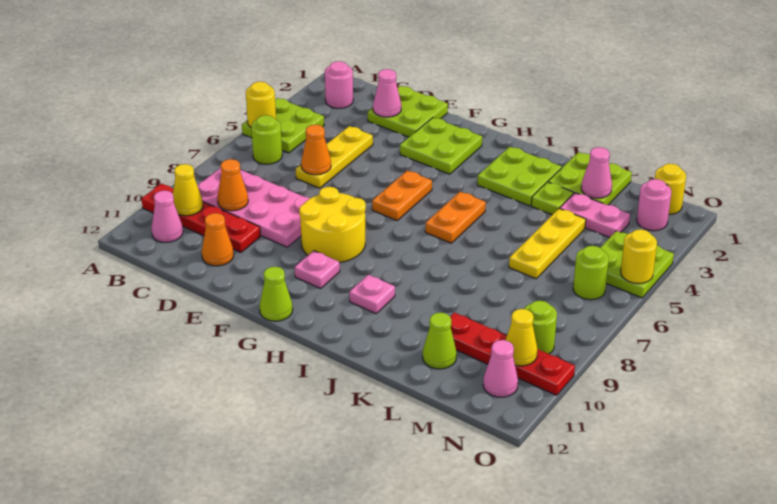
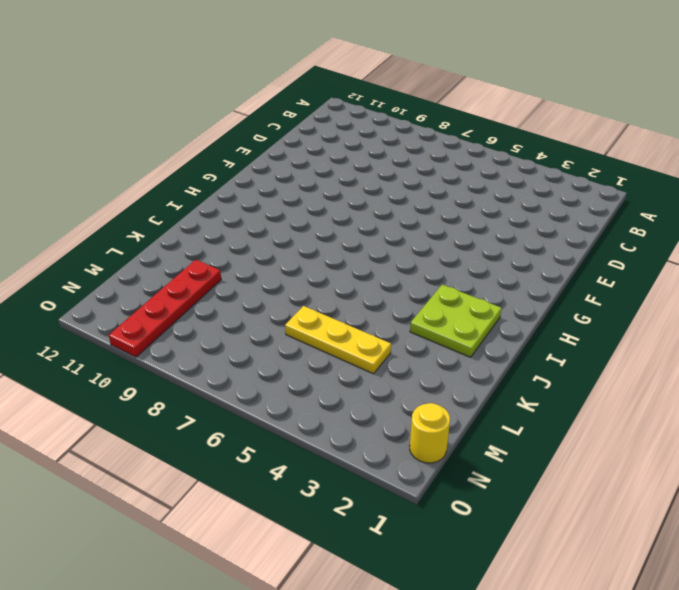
none -> lime plate A4:B5 level 1
none -> red plate A10:D10 level 1
none -> pink round brick B2 level 1
none -> lime round brick B6 level 1

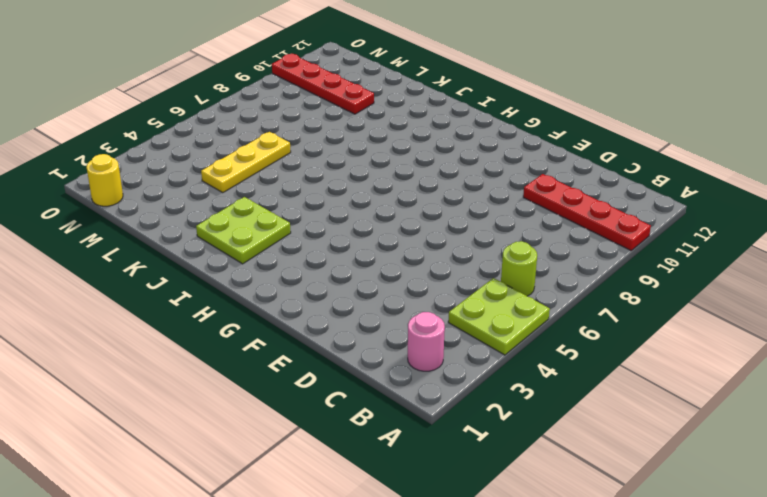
none -> pink plate B8:E9 level 1
none -> pink cone B11 level 1
none -> lime plate D1:E2 level 1
none -> yellow plate D4:D6 level 1

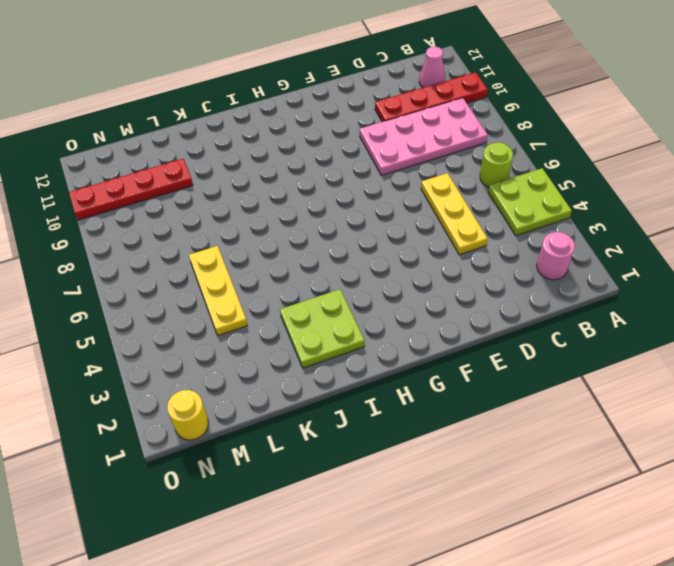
none -> lime plate D1:E2 level 1
none -> orange cone D11 level 1
none -> lime plate F2:G3 level 1
none -> yellow round brick F8:G9 level 1

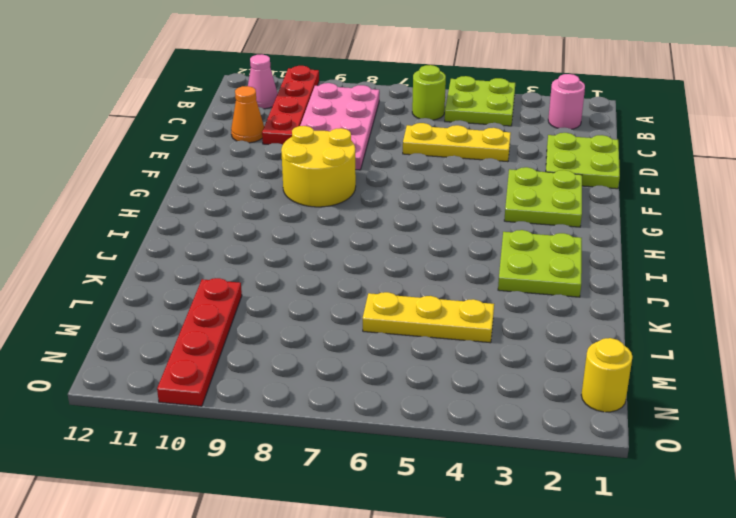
none -> orange plate G5:G6 level 1
none -> pink plate G10 level 1
none -> lime cone G12 level 1
none -> orange plate I5:I6 level 1

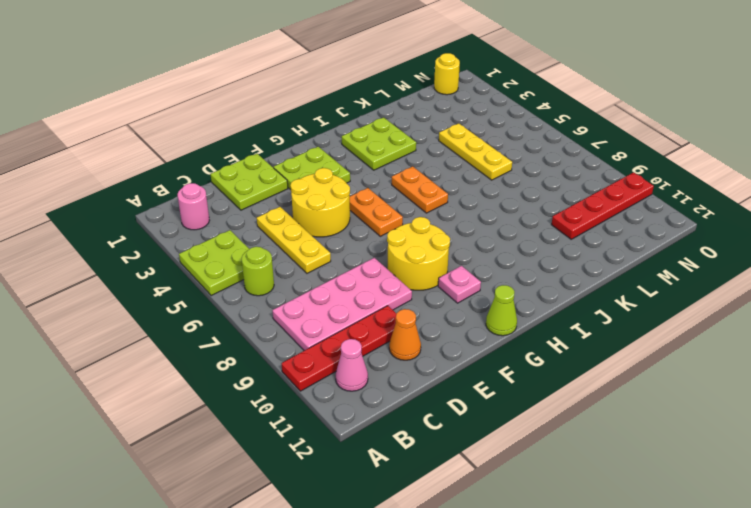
yellow round brick E4:F5 level 1 -> none
none -> pink plate I10 level 1
none -> lime plate K1:L2 level 1
none -> lime plate K3 level 1
none -> pink plate L3:M3 level 1

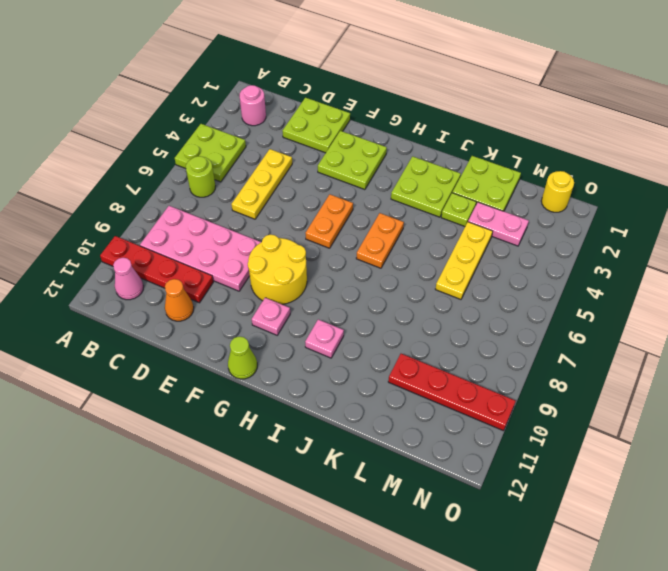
none -> lime cone L11 level 1
none -> pink round brick N2 level 1
none -> lime plate N4:O5 level 1
none -> lime round brick N6 level 1

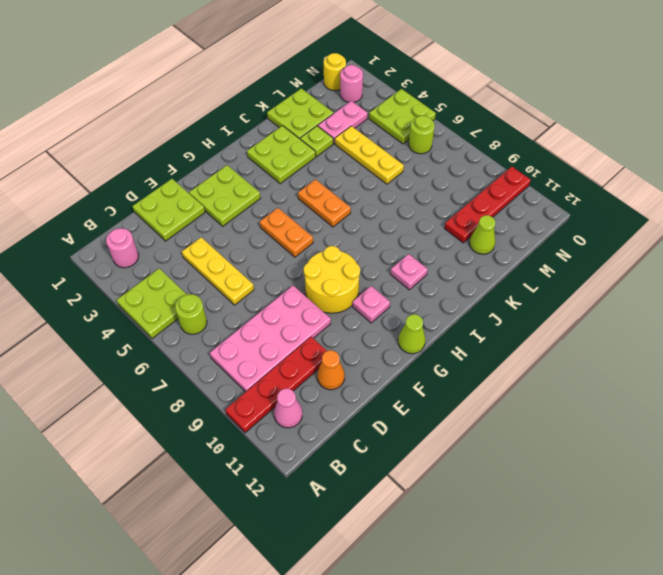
none -> lime round brick N9 level 1
none -> pink cone N11 level 1
none -> yellow round brick A5 level 2
none -> yellow cone B10 level 2

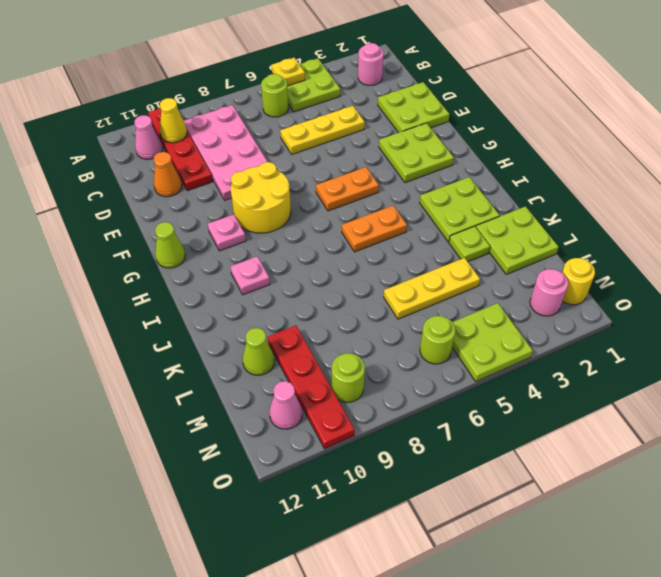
yellow plate A5 level 2 -> yellow round brick A5 level 2
none -> pink plate L3:M3 level 1
none -> orange cone C9 level 2
none -> pink cone D2 level 2
none -> orange cone D6 level 2

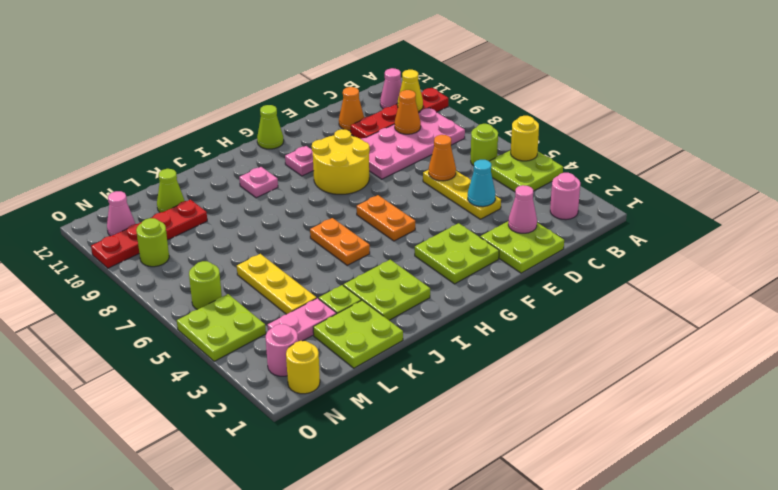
cyan cone D4 level 2 -> none
none -> pink cone L2 level 2
none -> yellow cone N10 level 2
none -> yellow round brick O5 level 2

